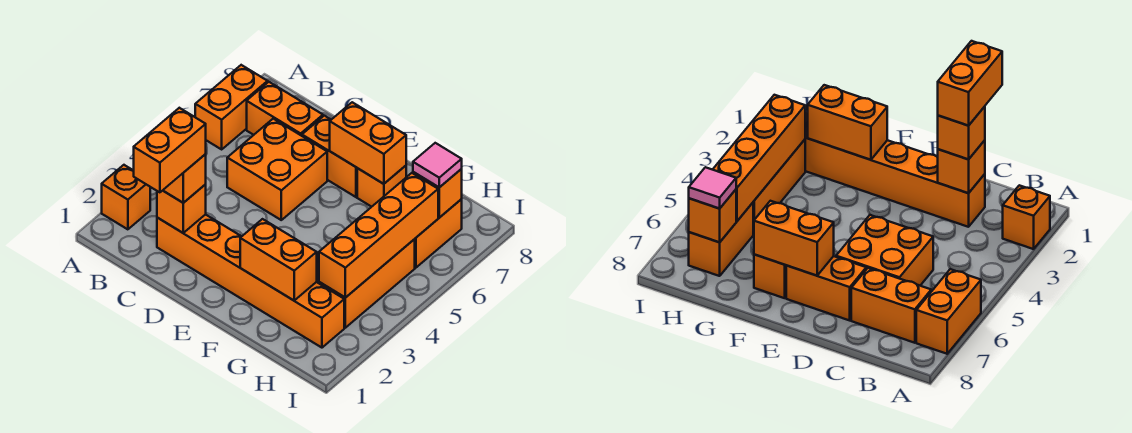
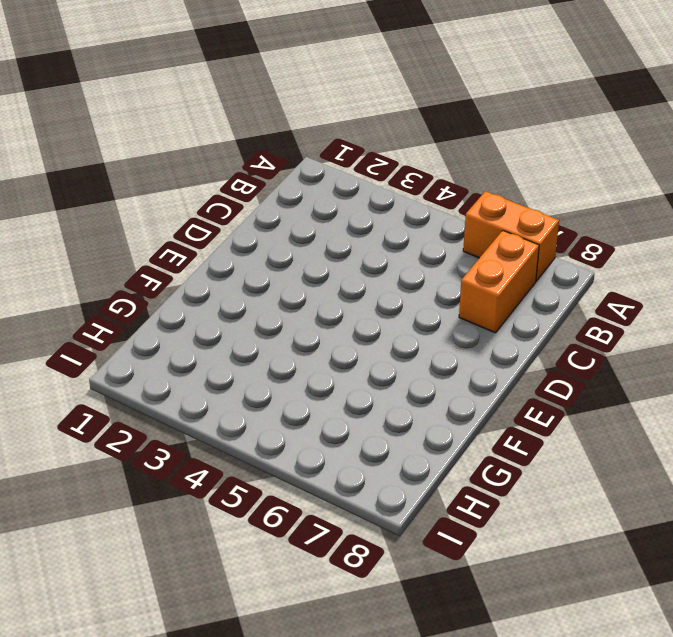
none -> orange brick A2 level 1
none -> orange brick C2:H2 level 1
none -> orange brick C5:D6 level 1

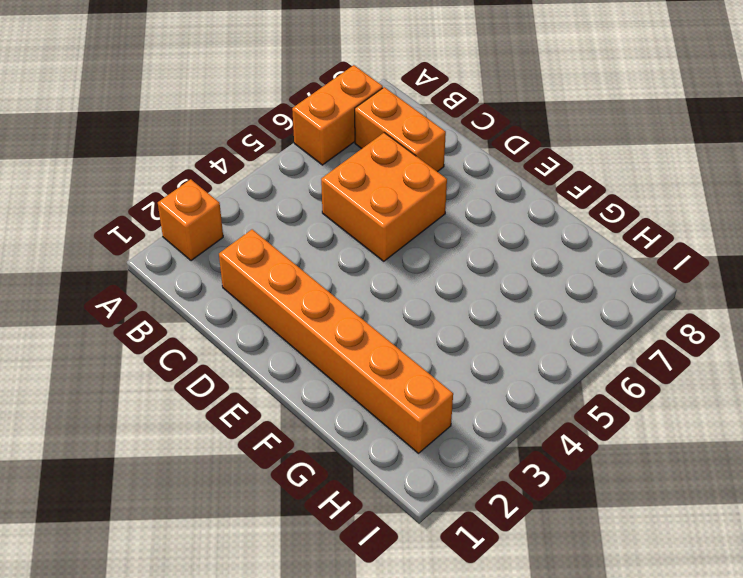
none -> orange brick D7:E7 level 1
none -> orange brick F7 level 1
none -> orange brick H3:H5 level 1

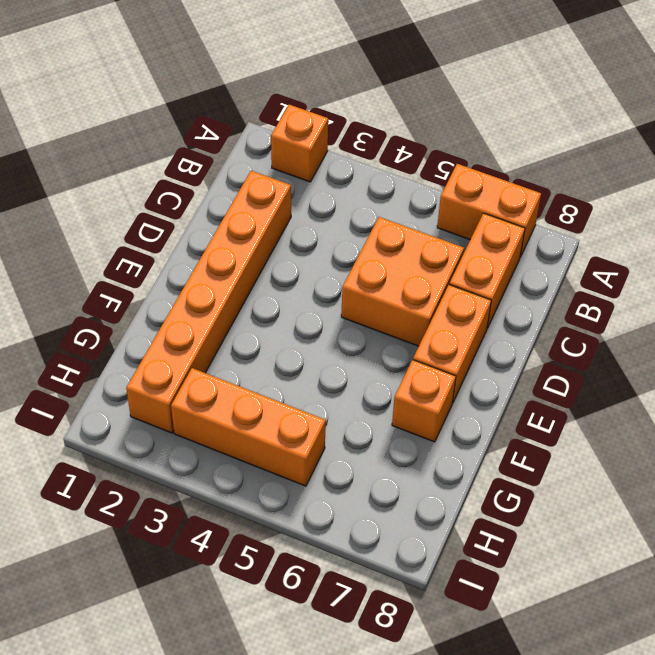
none -> orange brick H6:H7 level 1
none -> orange brick C2 level 2
none -> orange brick E7:F7 level 2

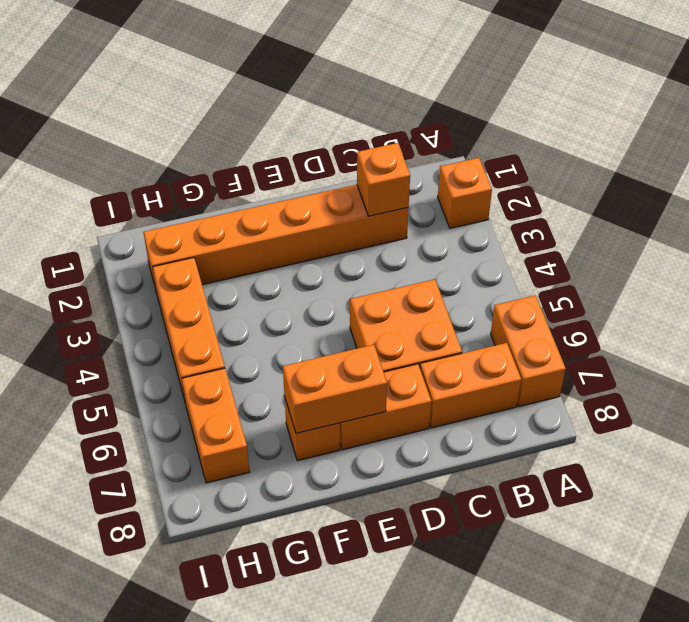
none -> orange brick F2:G2 level 2
none -> orange brick H3:H6 level 2
none -> orange brick H7 level 2

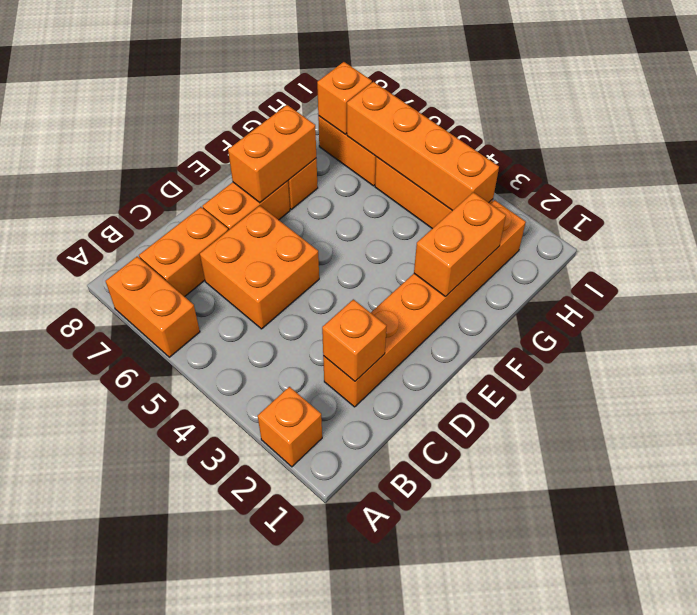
none -> orange brick C2 level 3
none -> pink tile H7 level 3
none -> orange brick C1:C2 level 4

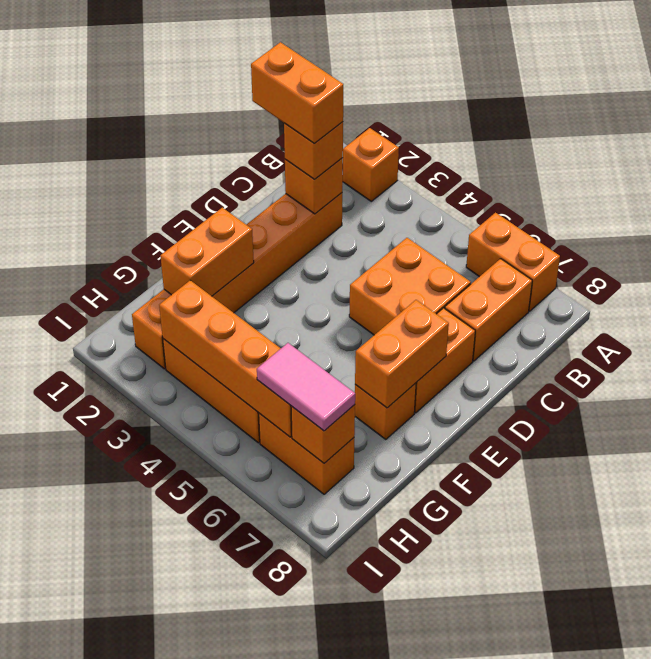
pink tile H6:H7 level 3 -> pink tile H7 level 3

